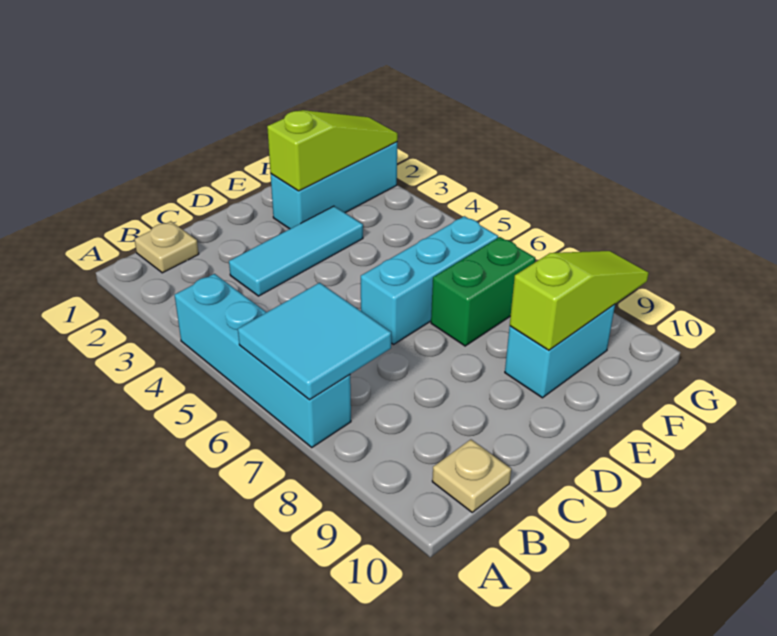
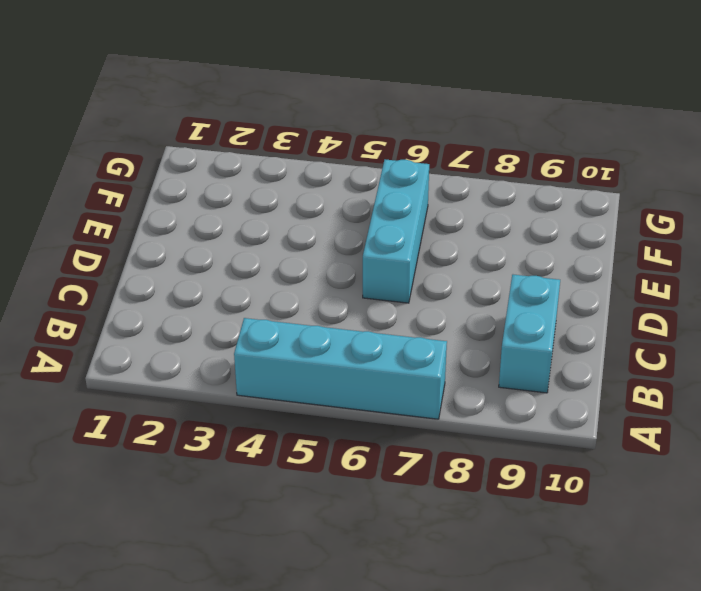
cyan brick B9:C9 level 1 -> cyan brick E9:F9 level 1
none -> tan plate B1 level 1
none -> tan plate B10 level 1

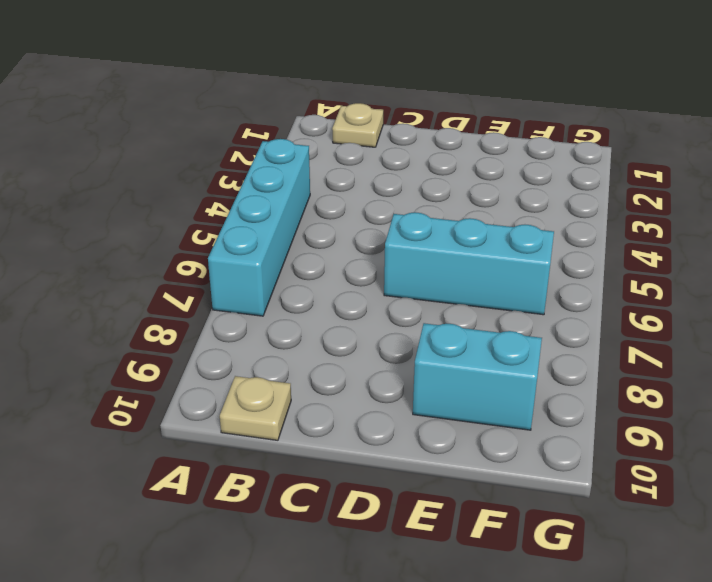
none -> cyan tile C3:E3 level 1
none -> cyan brick E2:G2 level 1

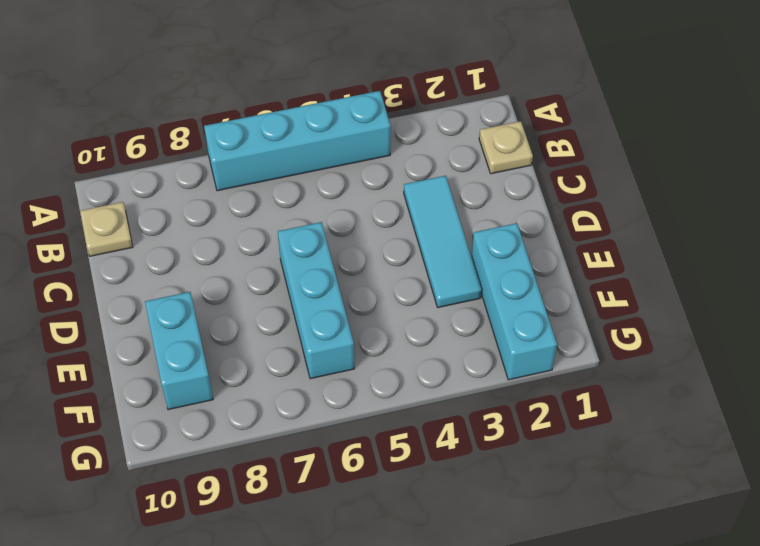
none -> green brick E7:F7 level 1
none -> cyan tile A6:B7 level 2

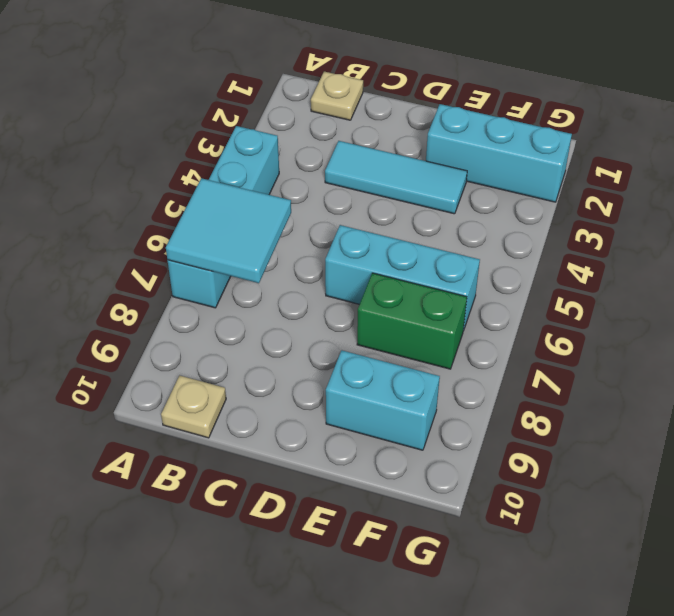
none -> lime slope E2:G2 level 2 top E
none -> lime slope E9:G9 level 2 top E

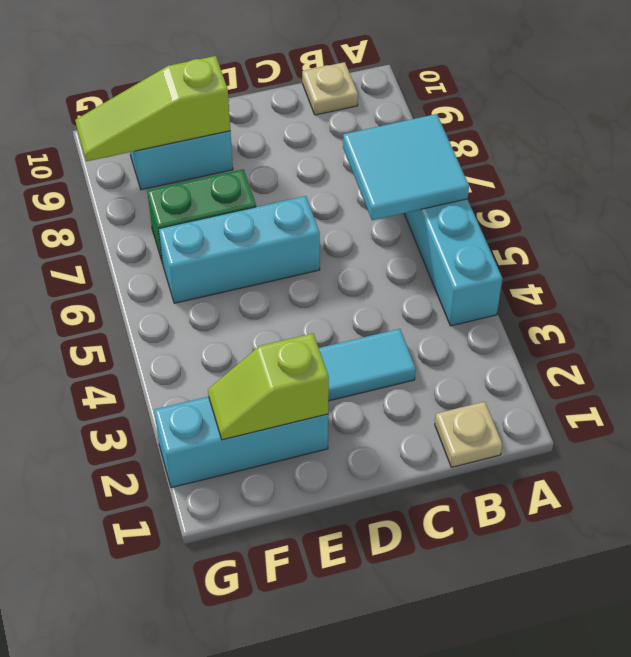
lime slope E2:F2 level 2 top E -> lime slope E2:G2 level 2 top E

